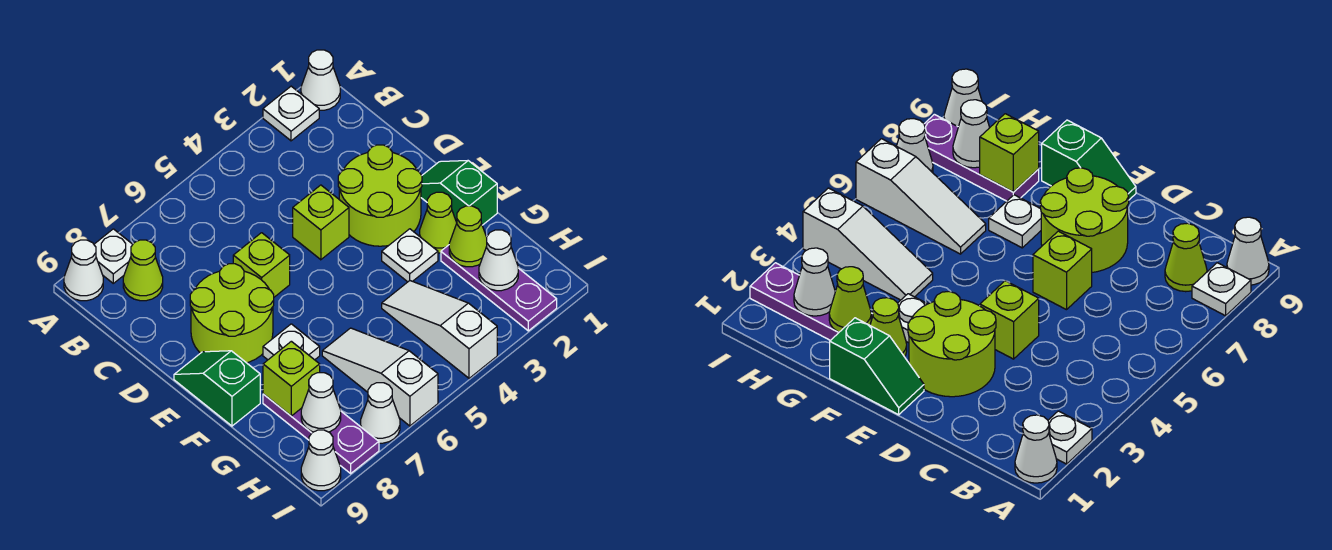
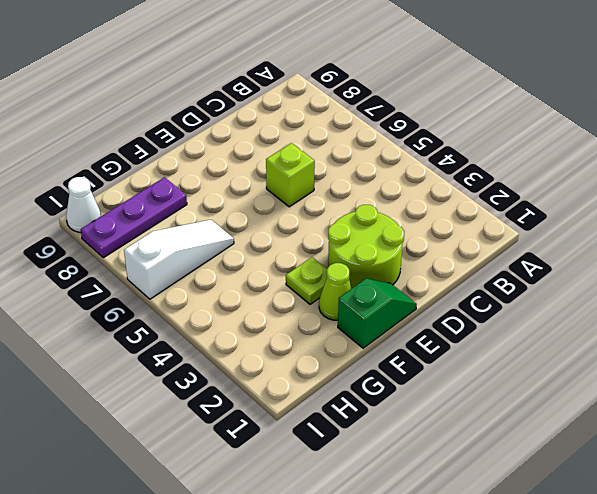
lime plate F3 level 1 -> white plate F3 level 1
none -> white cone A1 level 1
none -> white plate A2 level 1
none -> white plate A8 level 1

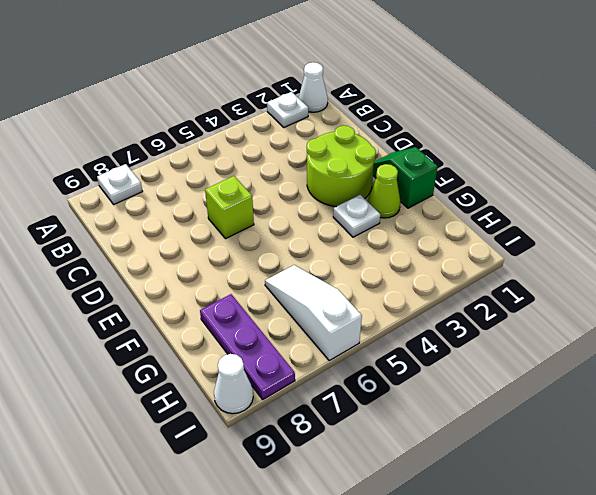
none -> white cone A9 level 1
none -> lime cone B8 level 1
none -> lime brick D4 level 1

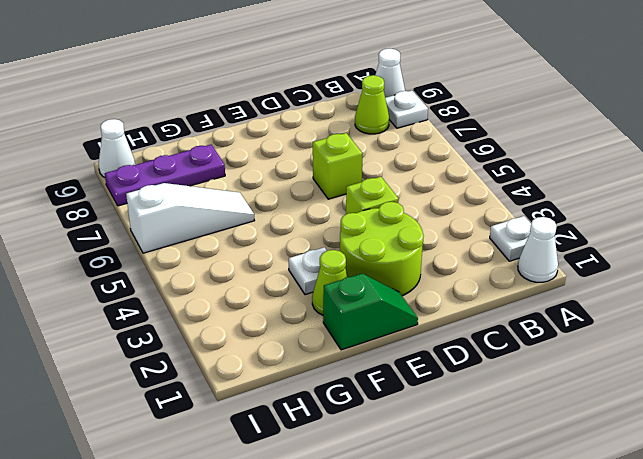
none -> lime round brick D7:E8 level 1
none -> green slope E9:F9 level 1 top F
none -> white plate F7 level 1

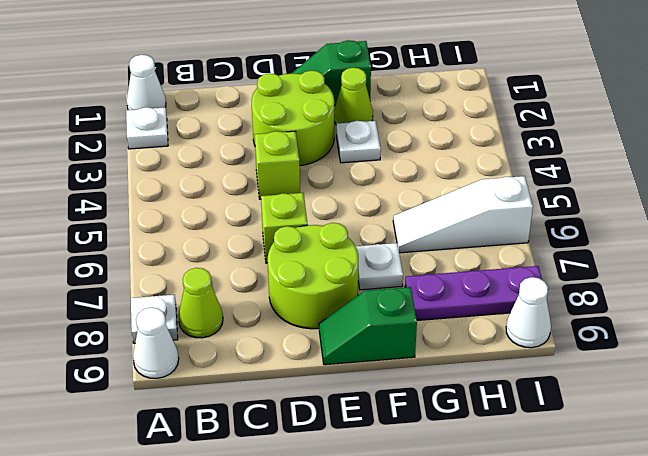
none -> purple plate G2:I2 level 1
none -> white slope G4:I4 level 1 top I
none -> white cone I7 level 1

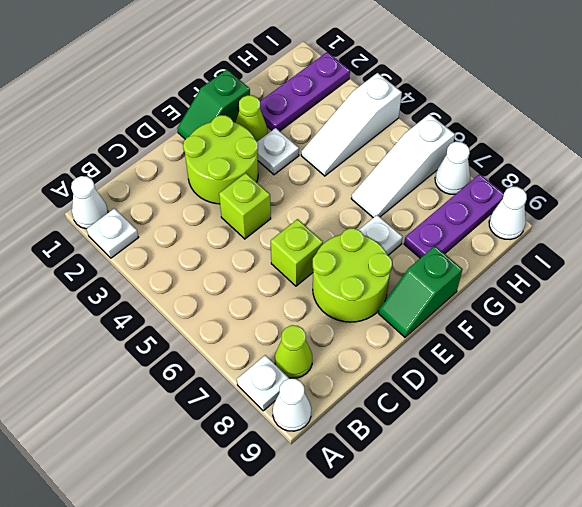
none -> lime cone G2 level 2
none -> lime brick G8 level 2
none -> white cone H2 level 2

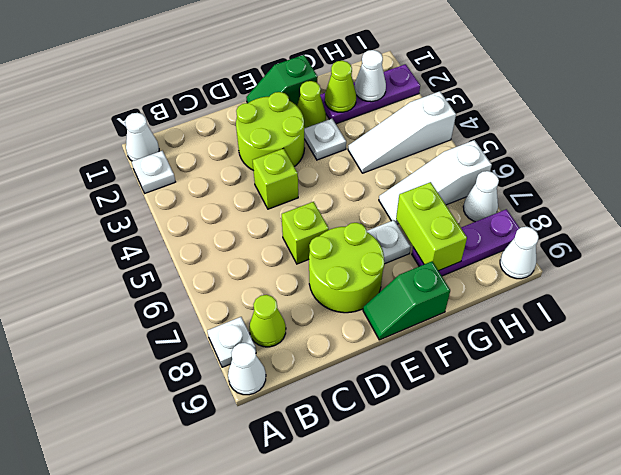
lime brick G7:G8 level 2 -> lime brick G8 level 2
none -> white cone H8 level 2

